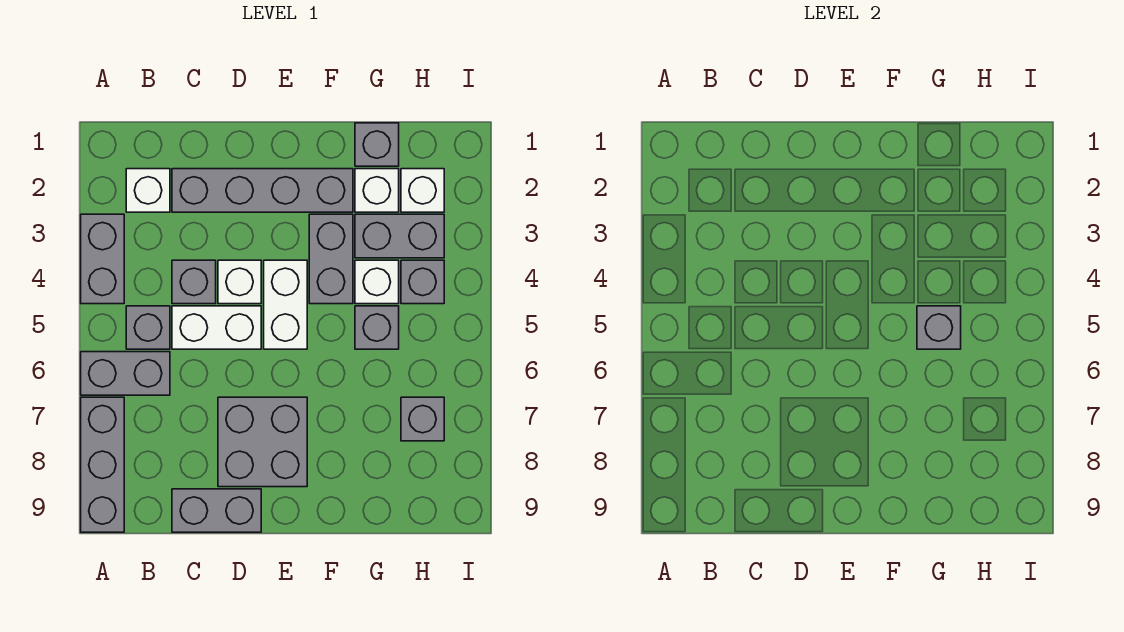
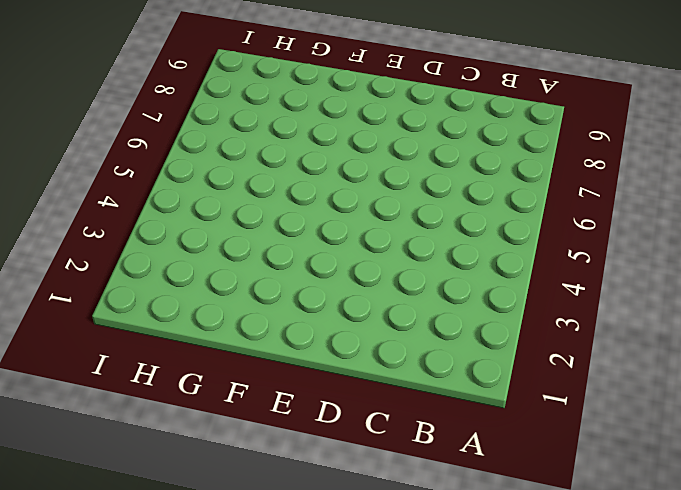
none -> grey brick A3:A4 level 1
none -> grey brick A6:B6 level 1
none -> grey brick A7:A9 level 1

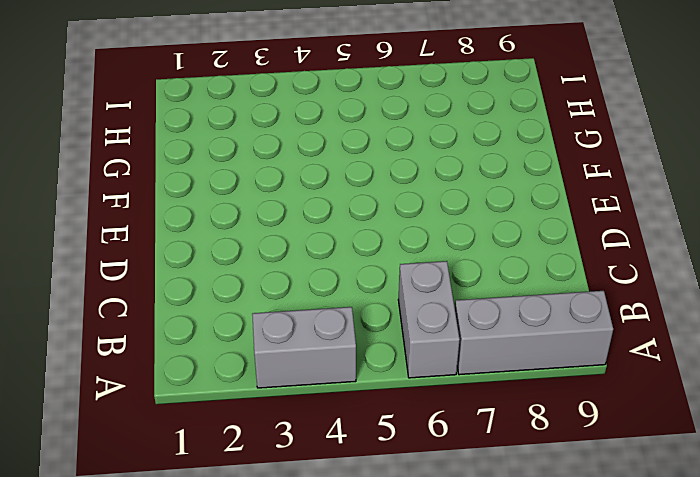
none -> white brick B2 level 1
none -> grey brick B5 level 1
none -> grey brick C2:F2 level 1

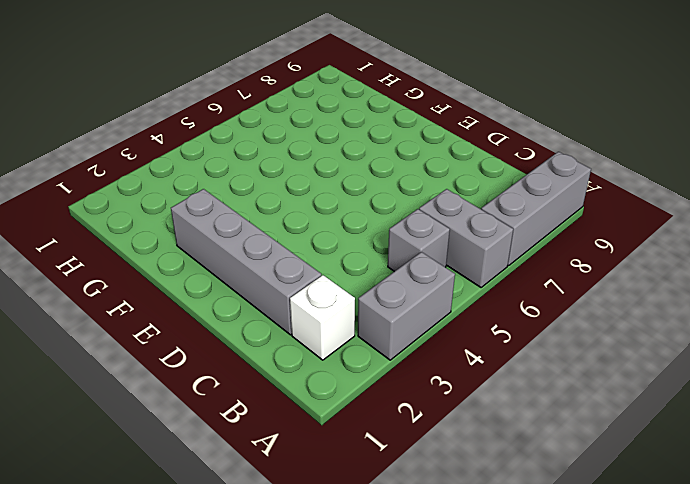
none -> grey brick C4 level 1
none -> white brick C5:D5 level 1
none -> grey brick C9:D9 level 1

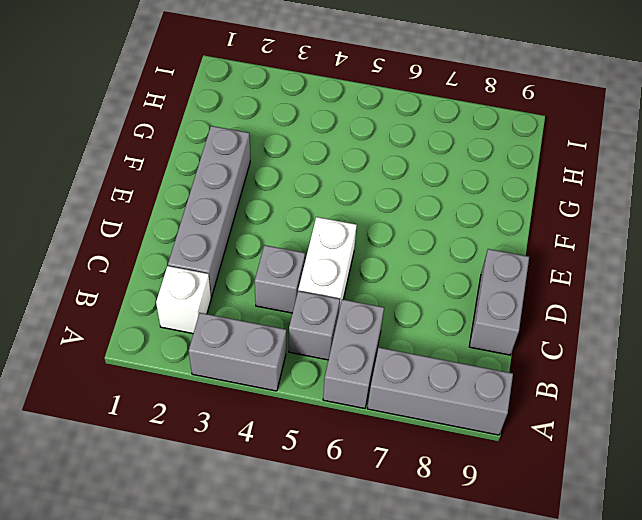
none -> white brick D4 level 1
none -> grey brick D7:E8 level 1
none -> white brick E4:E5 level 1

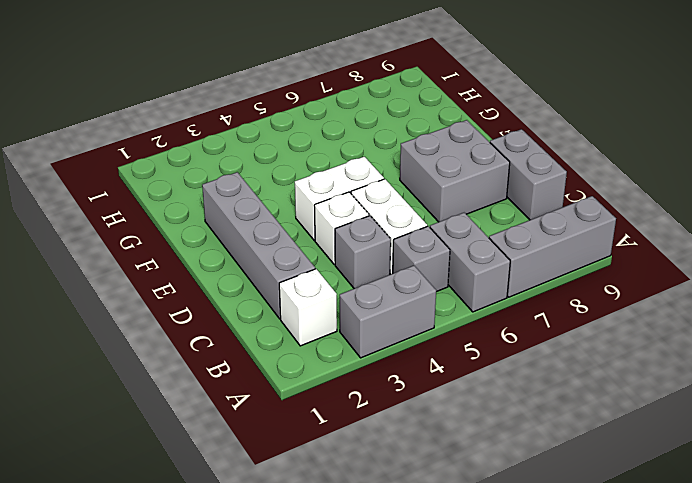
none -> grey brick F3:F4 level 1
none -> grey brick G1 level 1
none -> white brick G2 level 1

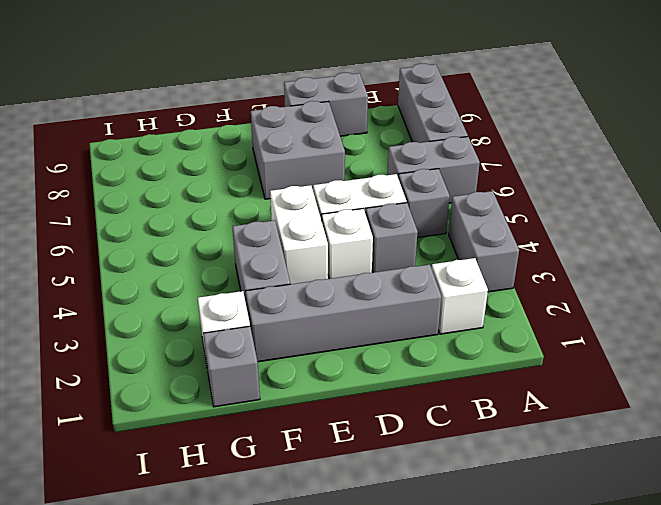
none -> grey brick G3:H3 level 1
none -> white brick G4 level 1
none -> grey brick G5 level 1

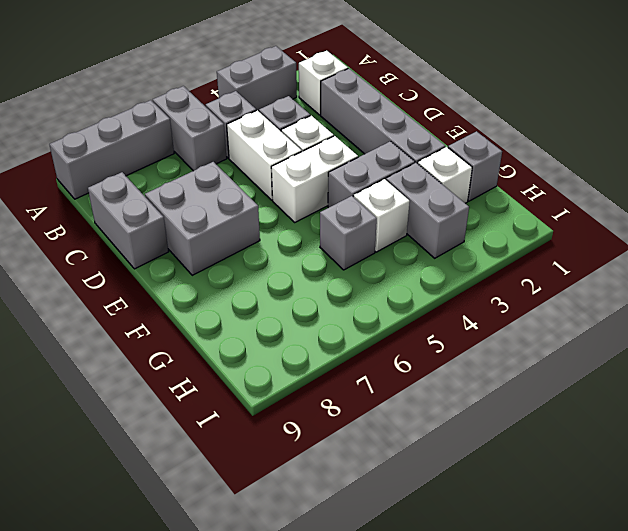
none -> white brick H2 level 1
none -> grey brick H4 level 1
none -> grey brick H7 level 1

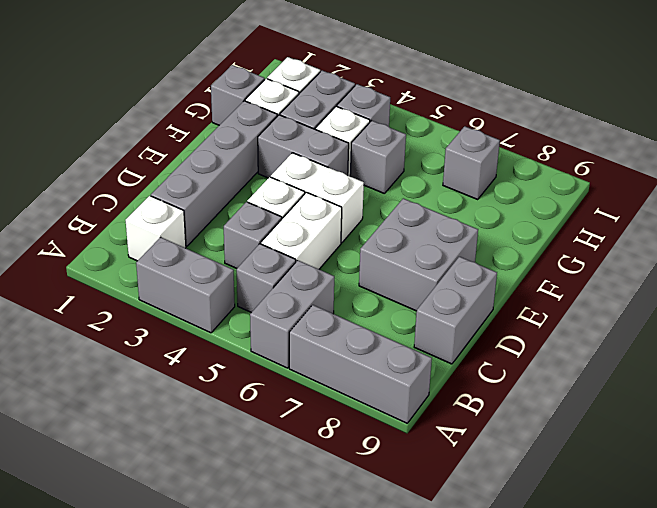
none -> grey brick G5 level 2

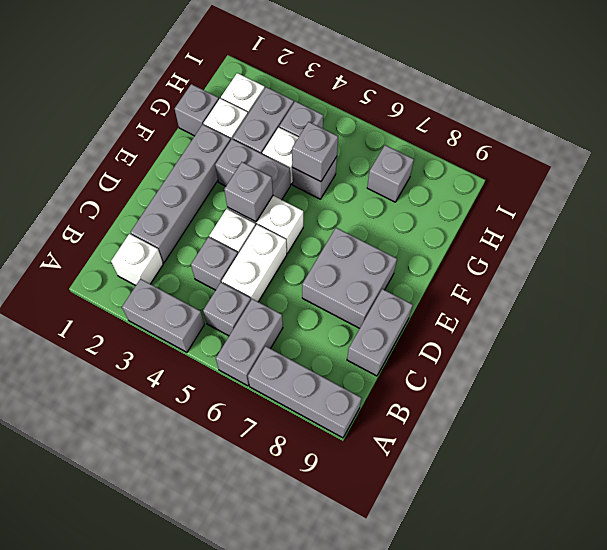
grey brick E4 level 2 -> none

